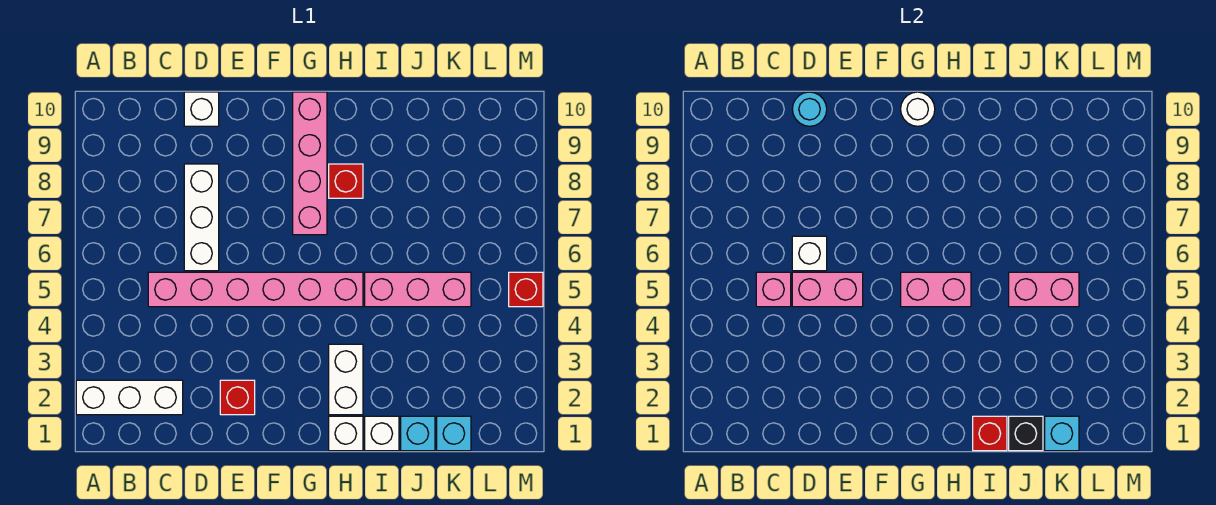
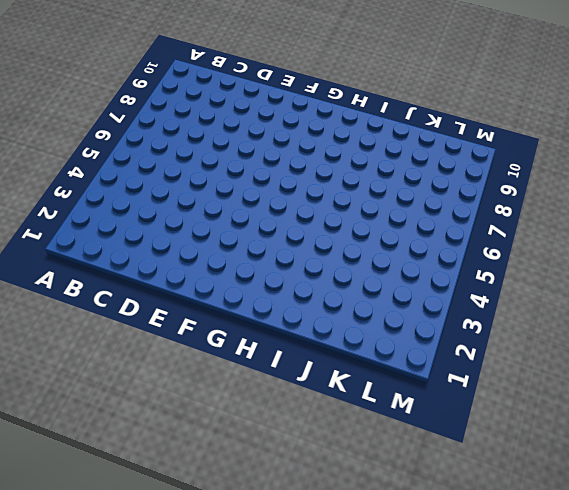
none -> white brick A2:C2 level 1
none -> pink brick C5:H5 level 1
none -> white brick D6:D8 level 1

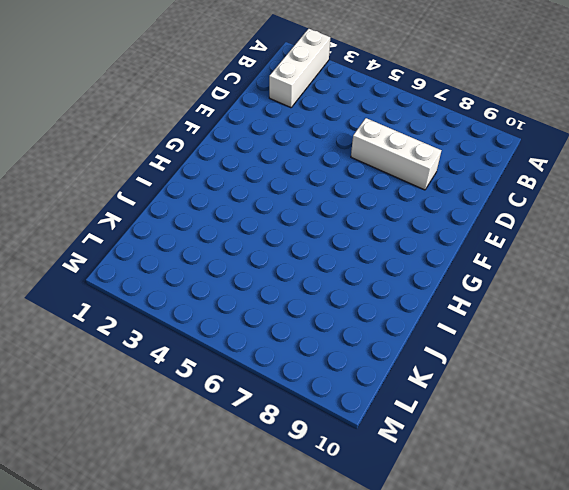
none -> pink brick C5:H5 level 1
none -> white brick D10 level 1
none -> red brick E2 level 1

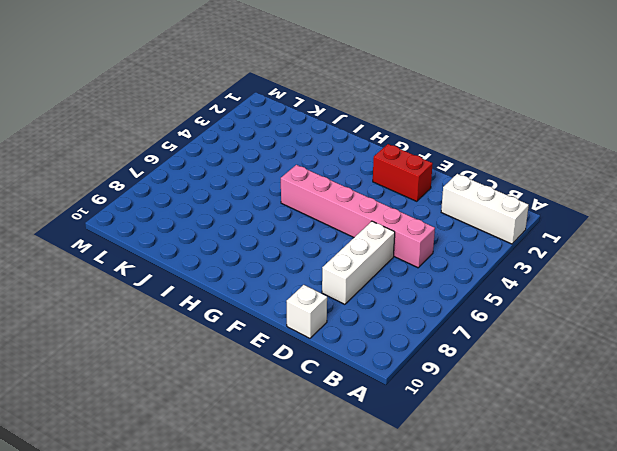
red brick E2:F2 level 1 -> red brick E2 level 1
none -> pink brick G7:G10 level 1
none -> white brick H1 level 1
none -> white brick H2:H3 level 1

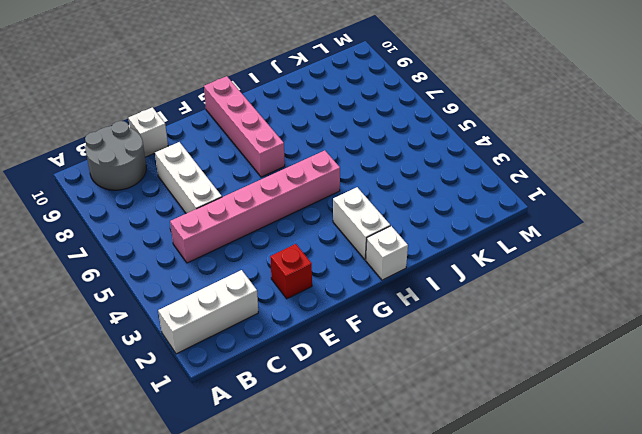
grey round brick B9:C10 level 1 -> none
none -> red brick H8 level 1
none -> white brick I1 level 1
none -> pink brick I5:K5 level 1

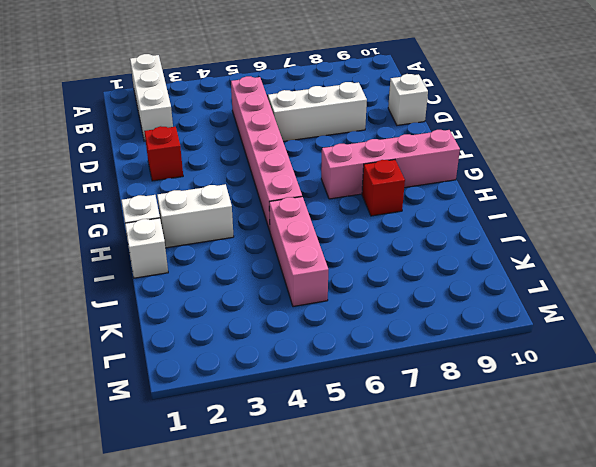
none -> cyan brick J1 level 1
none -> cyan brick K1 level 1
none -> red brick M5 level 1

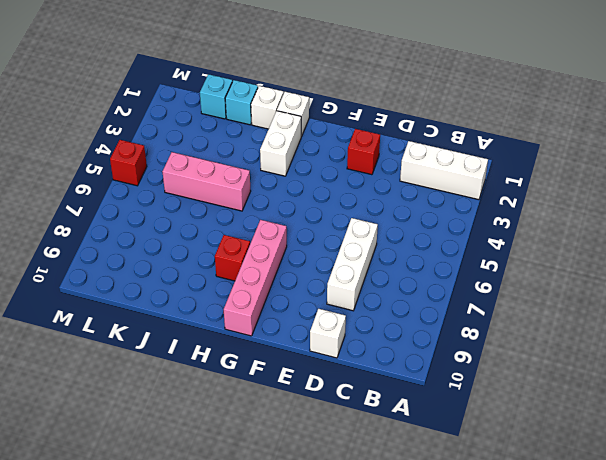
none -> pink brick C5:H5 level 1
none -> pink brick C5 level 2
none -> pink brick D5:E5 level 2

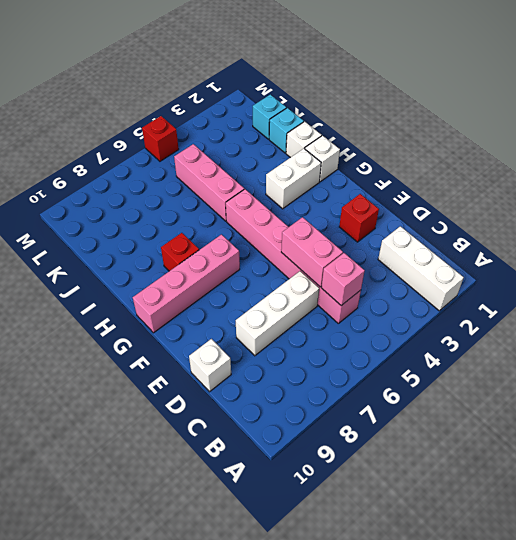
none -> white brick D6 level 2
none -> cyan round brick D10 level 2
none -> pink brick G5:H5 level 2

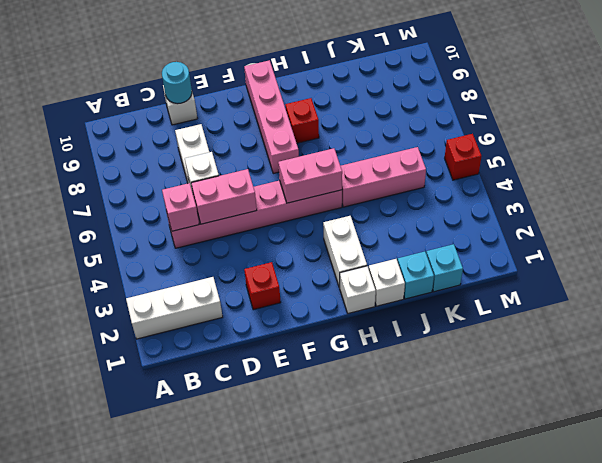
none -> white round brick G10 level 2
none -> red brick I1 level 2
none -> black brick J1 level 2

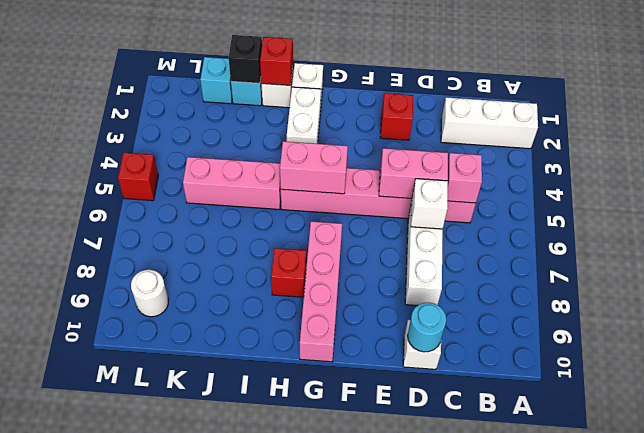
white round brick L9 level 1 -> white round brick G10 level 2
none -> pink brick J5:K5 level 2
none -> cyan brick K1 level 2

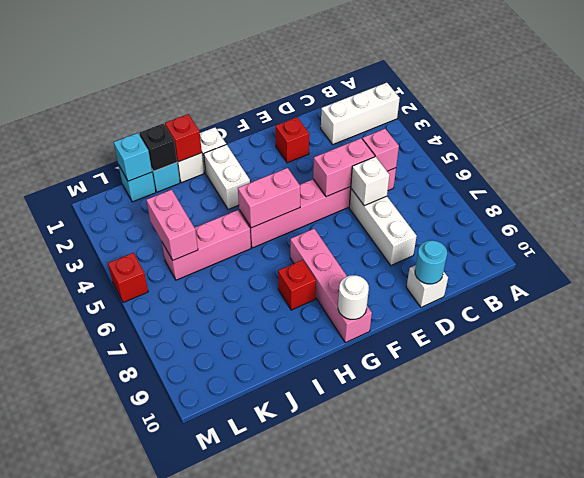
pink brick K4:K5 level 2 -> pink brick J5:K5 level 2

